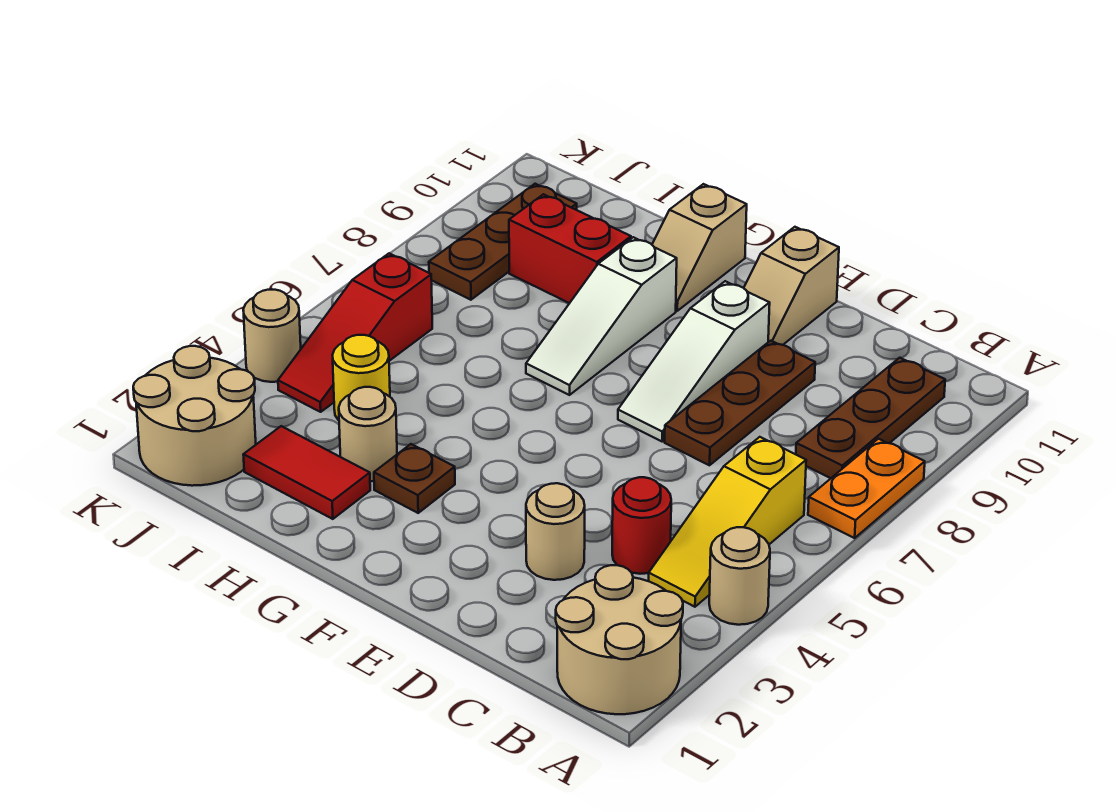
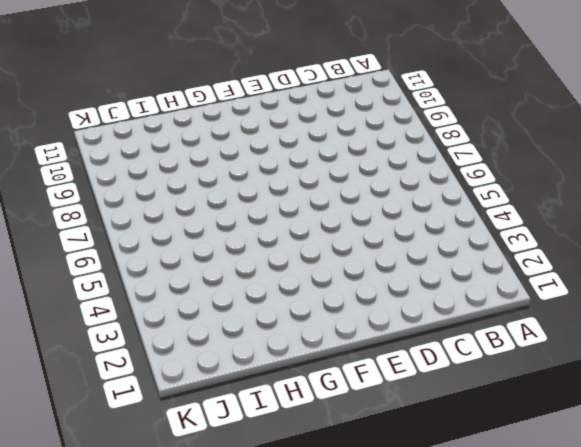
none -> tan round brick A1:B2 level 1
none -> tan round brick A4 level 1
none -> orange plate A7:A8 level 1

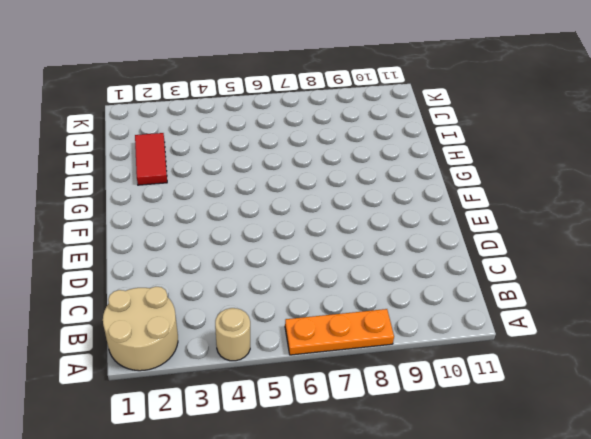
orange plate A6:A8 level 1 -> orange plate A7:A8 level 1
none -> yellow slope B4:B6 level 1 top 6
none -> brown plate B8:B10 level 1
none -> red round brick C4 level 1

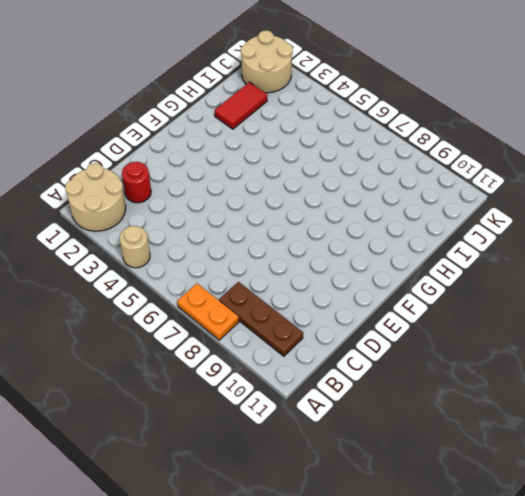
red round brick C2 level 1 -> red round brick C4 level 1
none -> yellow slope B4:B6 level 1 top 6
none -> tan round brick D3 level 1
none -> brown plate D7:D9 level 1

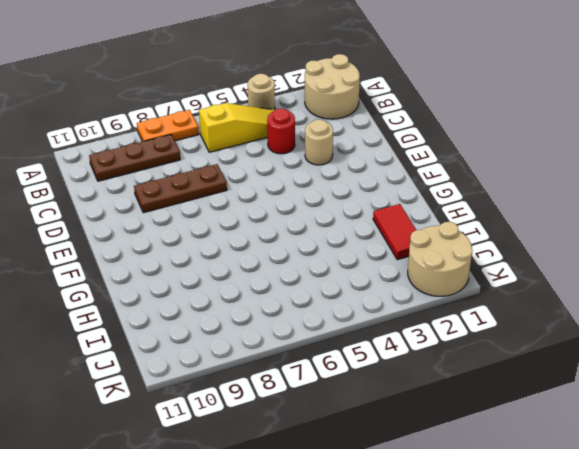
none -> white slope E7:E9 level 1 top 9
none -> tan slope E10:E11 level 1 top 11
none -> brown plate G3 level 1

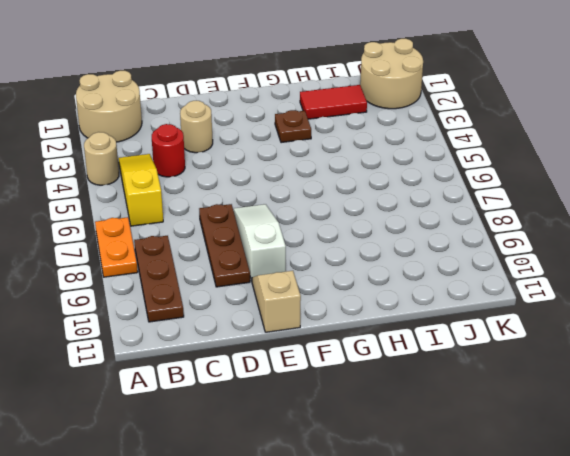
none -> white slope G7:G9 level 1 top 9
none -> tan slope G10:G11 level 1 top 11
none -> tan round brick H3 level 1

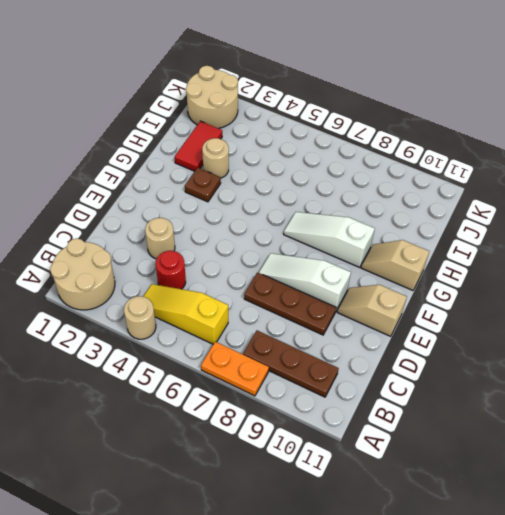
none -> red brick H9:I9 level 1
none -> yellow round brick I4 level 1
none -> red slope J4:J6 level 1 top 6

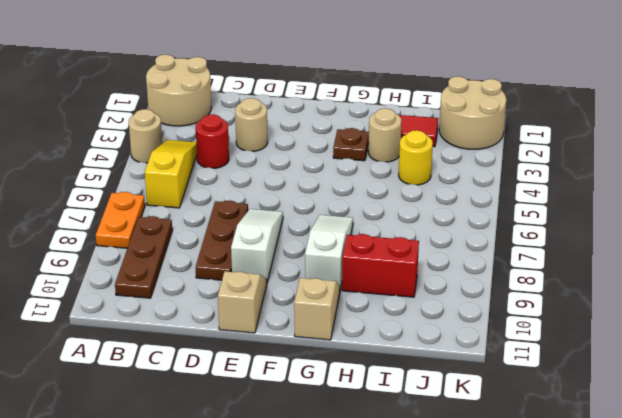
none -> red slope J4:J6 level 1 top 6
none -> brown plate J8:J10 level 1
none -> tan round brick K4 level 1

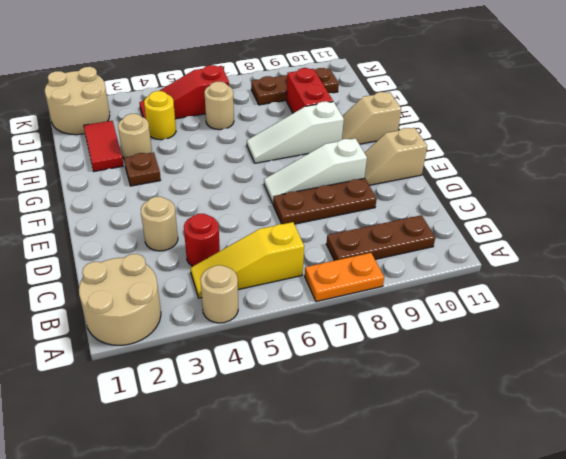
tan round brick I6 level 1 -> tan round brick K4 level 1

